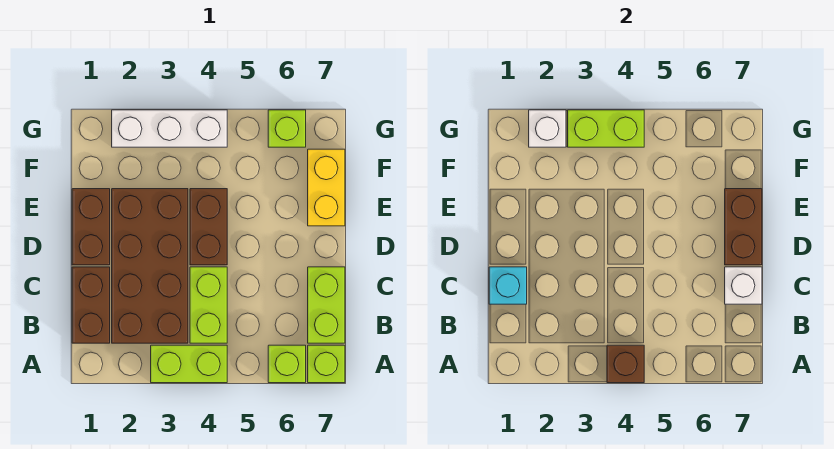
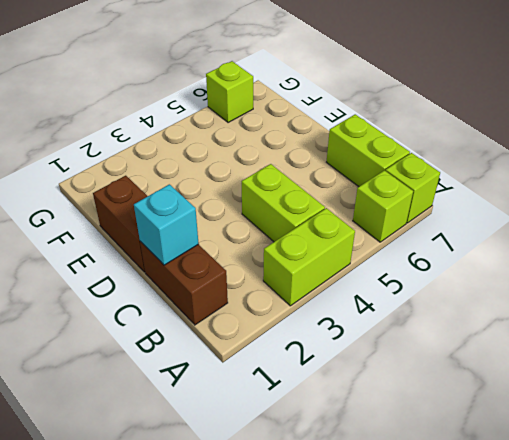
none -> brown brick B2:E3 level 1
none -> brown brick D4:E4 level 1
none -> yellow brick E7:F7 level 1

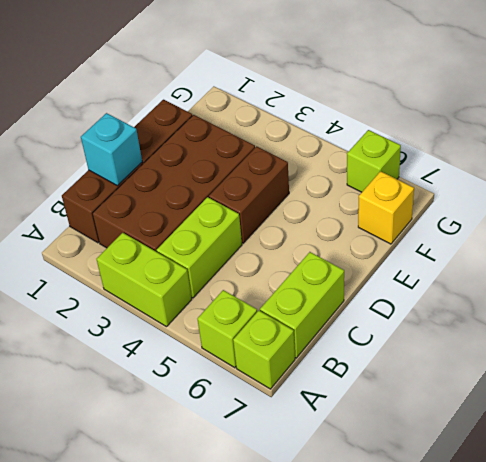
yellow brick F7 level 1 -> yellow brick E7:F7 level 1
none -> white brick G2:G4 level 1
none -> brown brick A4 level 2
none -> white brick C7 level 2

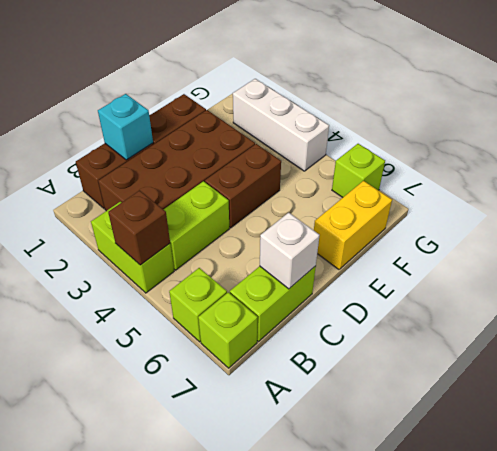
none -> brown brick D7:E7 level 2
none -> white brick G2 level 2
none -> lime brick G3:G4 level 2

